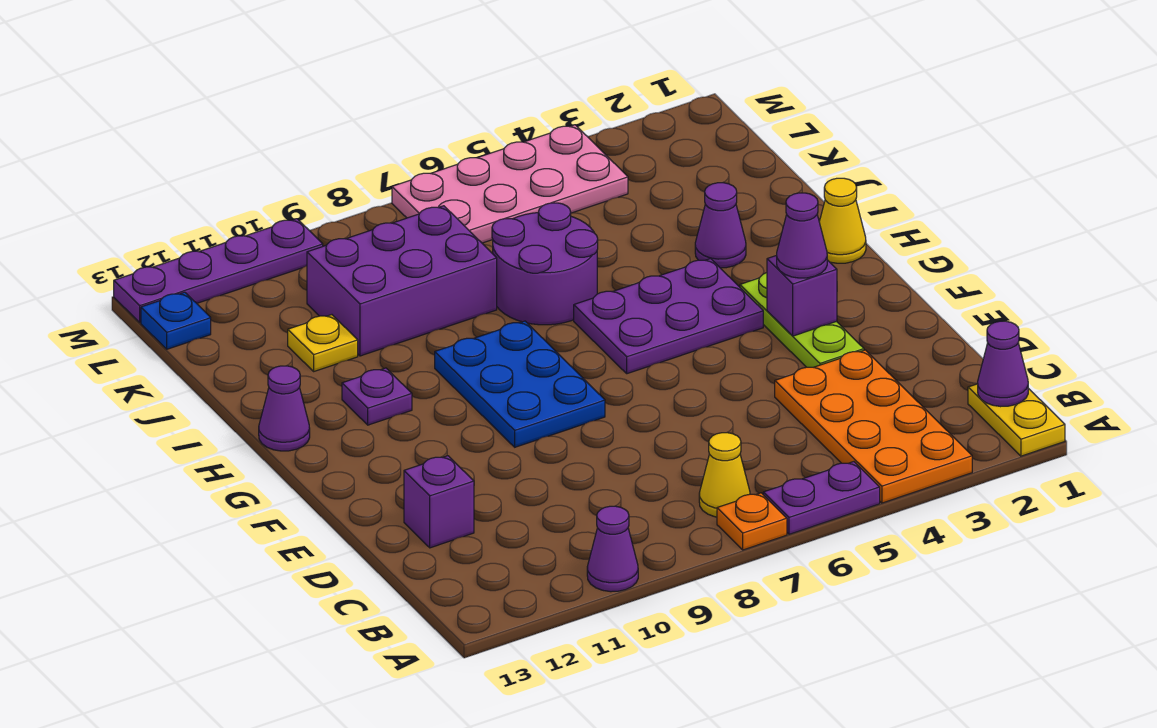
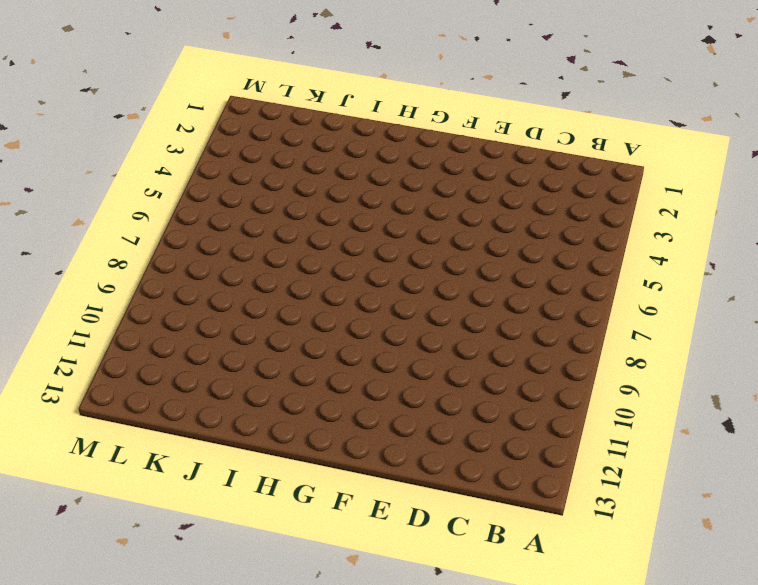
none -> yellow plate A1:B1 level 1
none -> orange plate A3:D4 level 1
none -> purple plate A5:A6 level 1

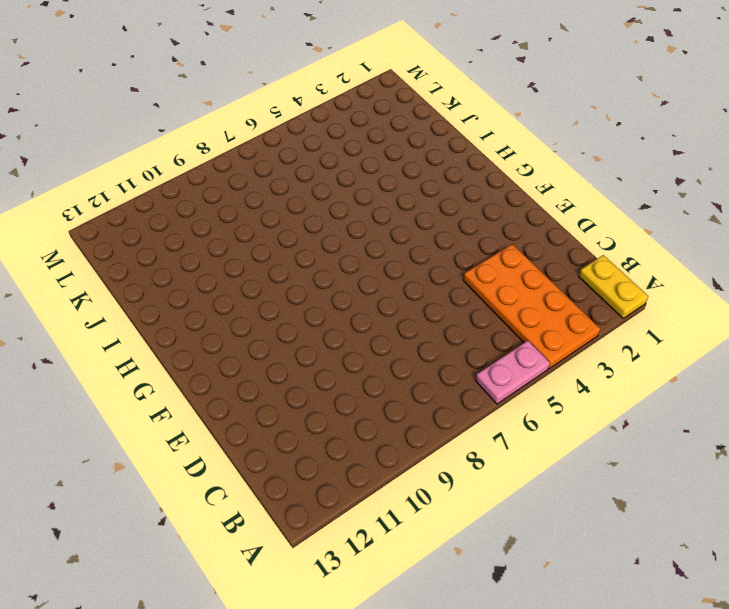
pink plate A5:A6 level 1 -> purple plate A5:A6 level 1
none -> orange plate A7 level 1
none -> purple cone A10 level 1
none -> yellow cone B7 level 1

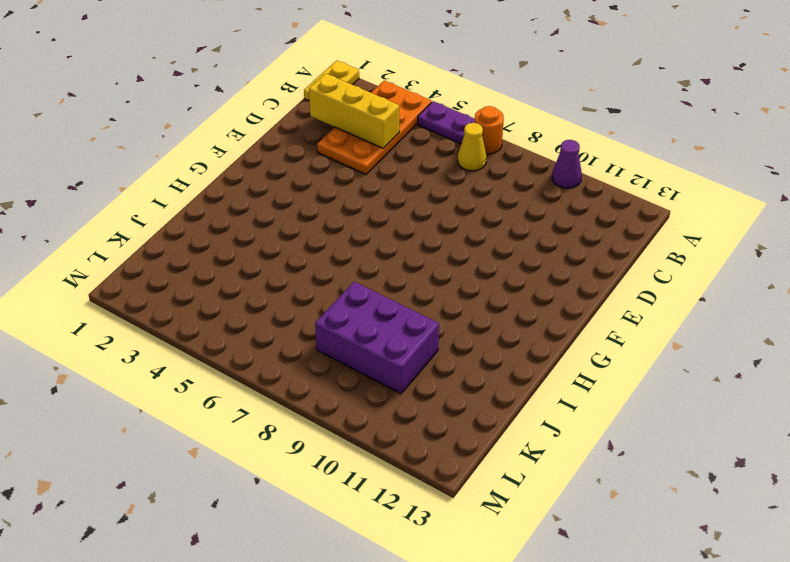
orange round brick A7 level 1 -> orange plate A7 level 1
yellow brick C2:C4 level 2 -> none
none -> purple brick D12 level 1
none -> lime plate E3:G3 level 1
none -> blue plate F8:H9 level 1

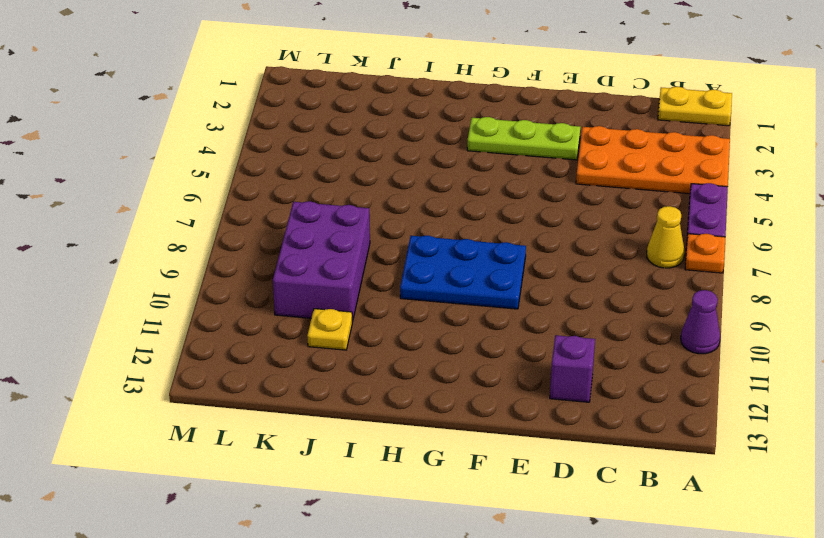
none -> purple plate G4:H6 level 1
none -> yellow cone H1 level 1
none -> purple plate H11 level 1

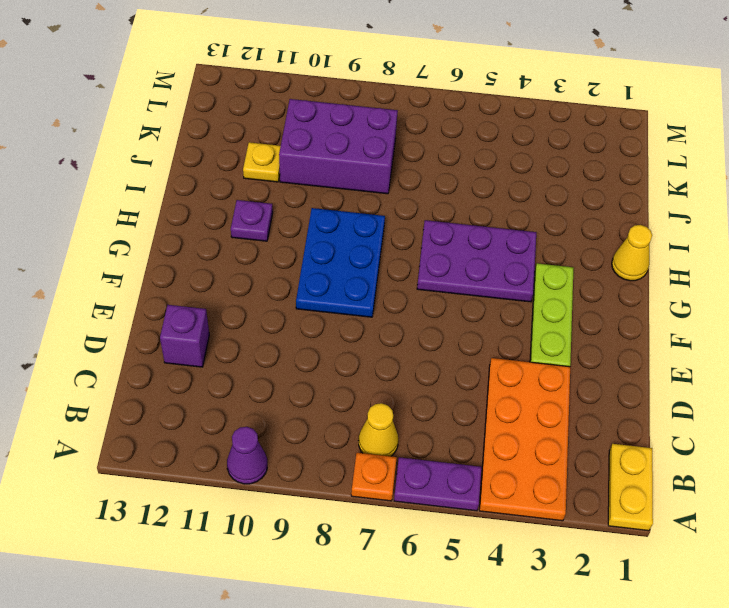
none -> purple cone H13 level 1
none -> purple cone I3 level 1
none -> purple round brick I6:J7 level 1

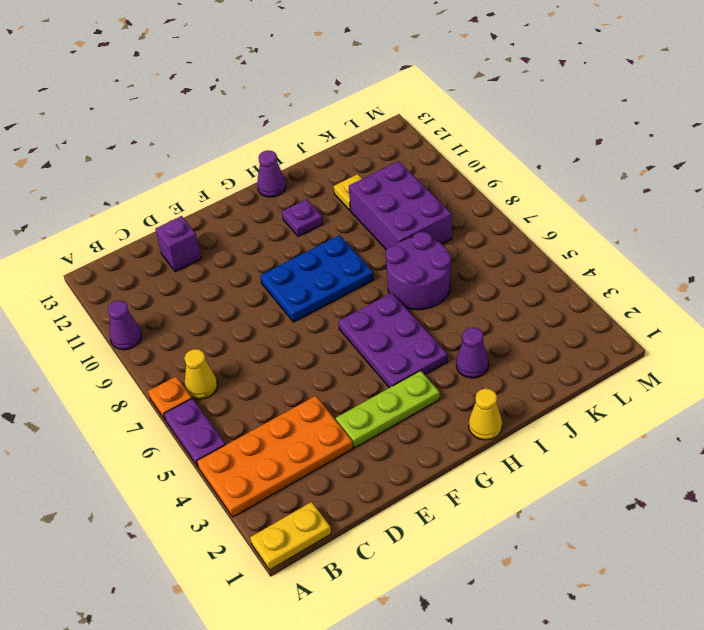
none -> pink plate L4:M7 level 1
none -> blue plate L13 level 1
none -> purple plate M10:M13 level 1

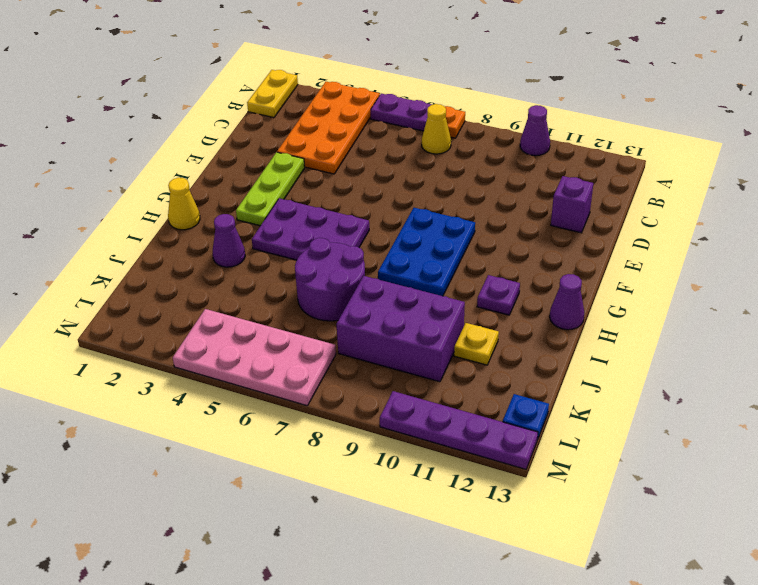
none -> purple cone B1 level 2
none -> purple brick F3 level 2
none -> purple cone F3 level 3

